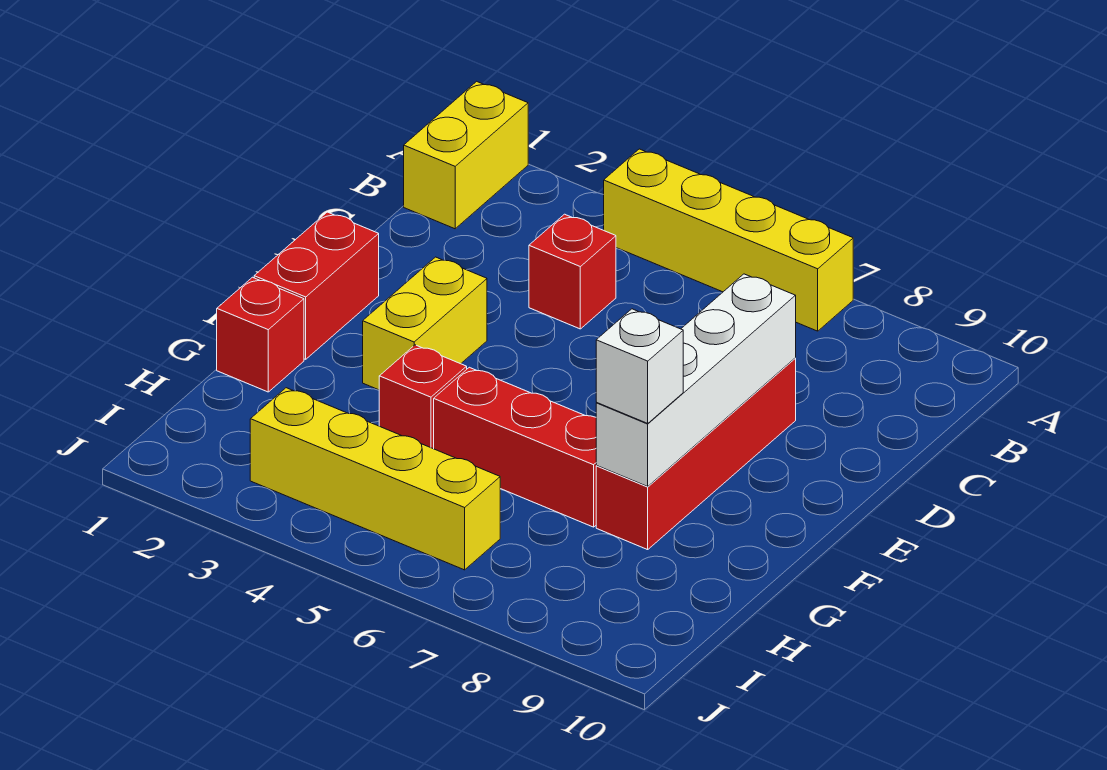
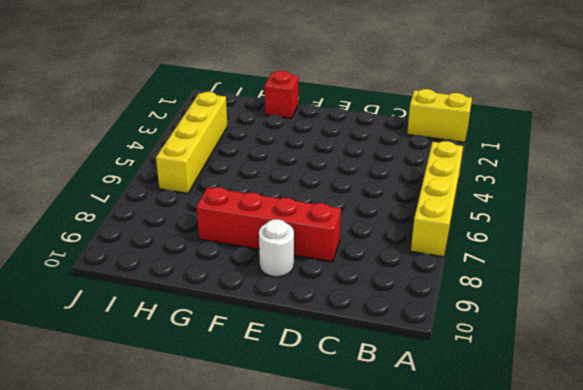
white round brick E9 level 1 -> none
none -> red brick C4 level 1
none -> red brick E1:F1 level 1
none -> yellow brick E3:F3 level 1

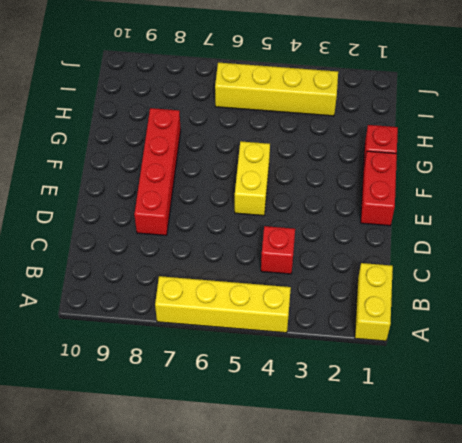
yellow brick E5:F5 level 1 -> yellow brick E3:F3 level 1
none -> red brick G4 level 1
none -> red brick G5:G7 level 1
none -> white brick D8:G8 level 2

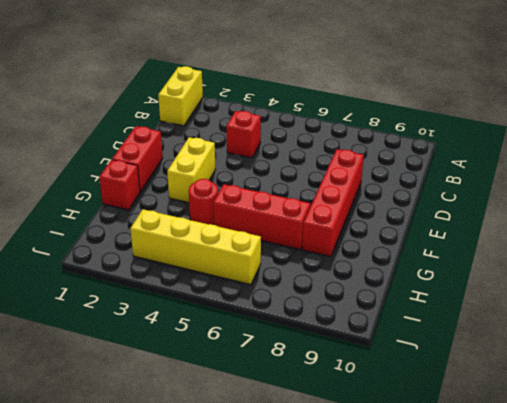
red round brick G4 level 1 -> red brick G4 level 1
none -> yellow brick A4:A7 level 1
none -> white brick D8:G8 level 2
none -> white brick G8 level 3

